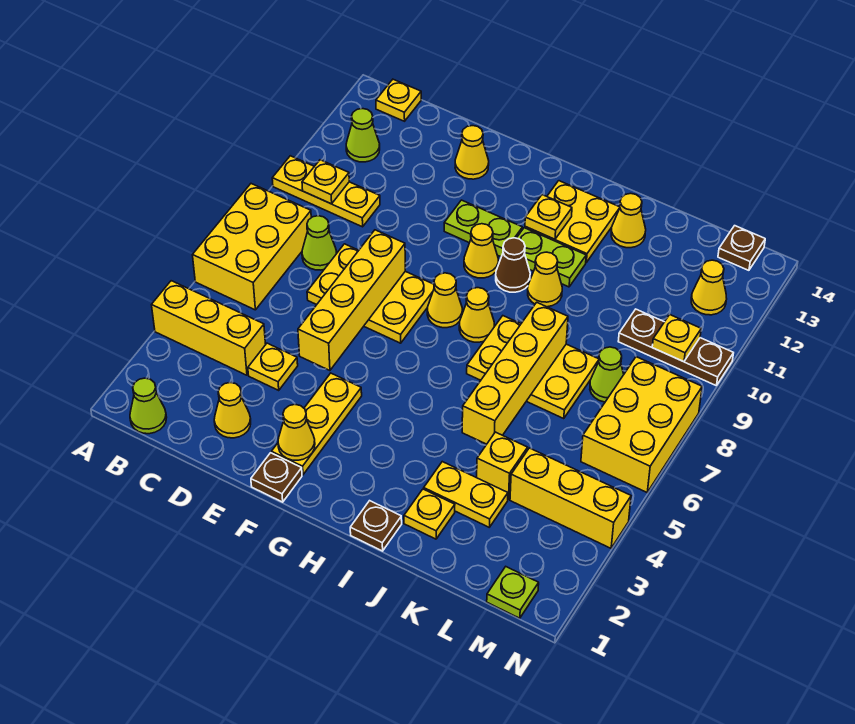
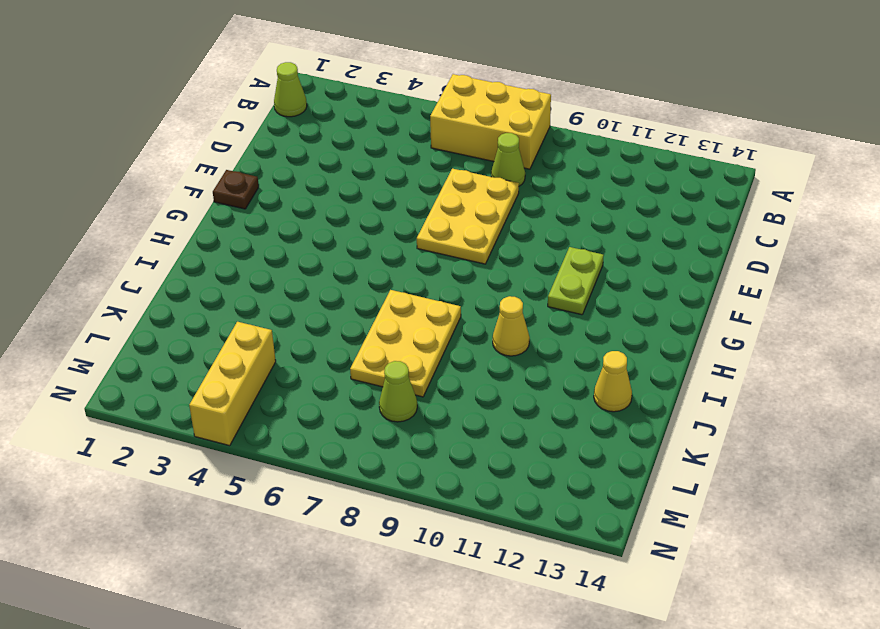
none -> yellow brick A4:C4 level 1
none -> yellow plate A10:C10 level 1
none -> lime cone B12 level 1
none -> yellow plate B14 level 1

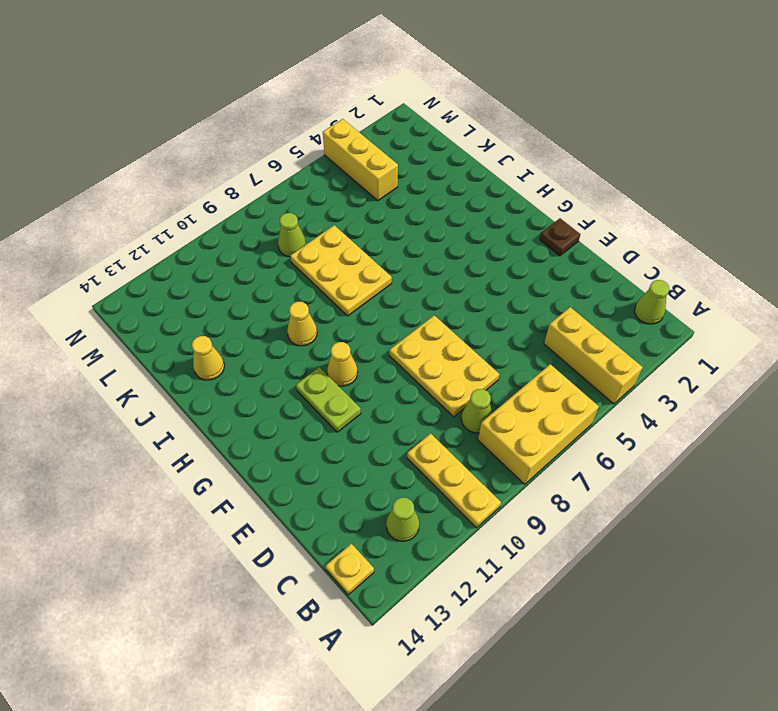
none -> yellow cone D2 level 1
none -> yellow plate D4 level 1
none -> yellow cone E13 level 1
none -> yellow plate F2:F4 level 1

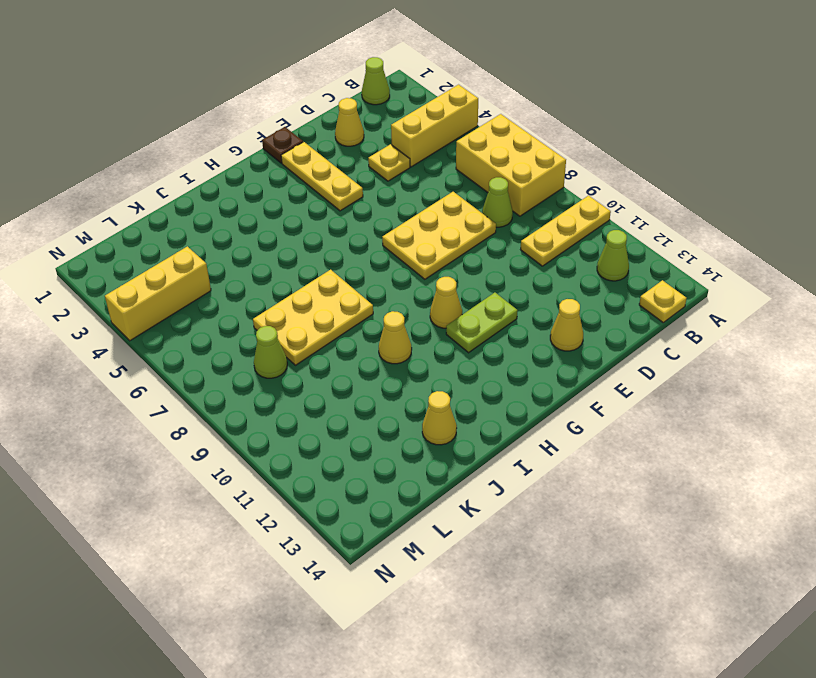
none -> yellow cone G8 level 1
none -> yellow cone H8 level 1
none -> brown cone H10 level 1
none -> lime plate H11:I11 level 1

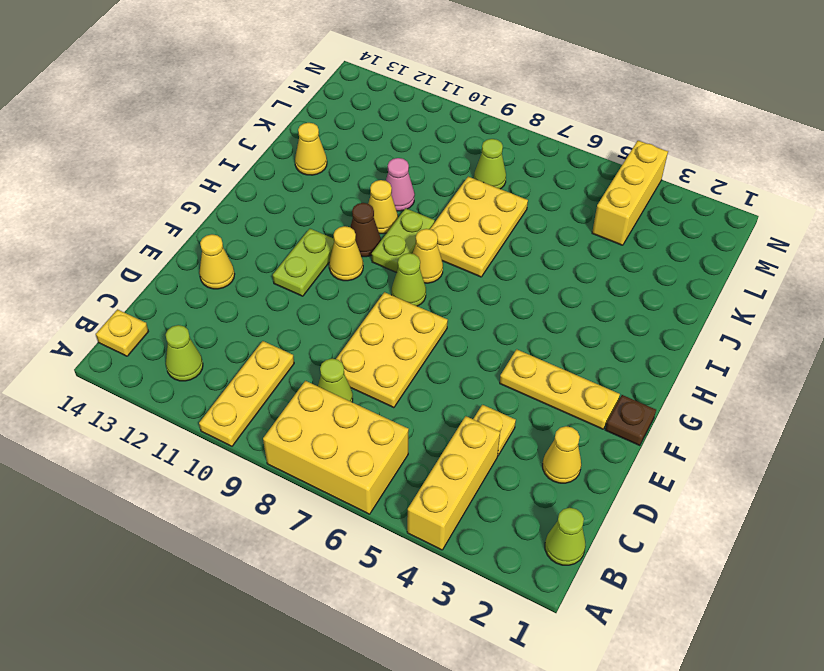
lime cone G8 level 1 -> yellow cone G8 level 1
lime plate H9:I9 level 1 -> lime plate H11:I11 level 1
pink cone J10 level 1 -> none
none -> yellow plate H12:I13 level 1
none -> brown plate I1 level 1
none -> yellow plate J2 level 1
none -> yellow plate J3:K3 level 1

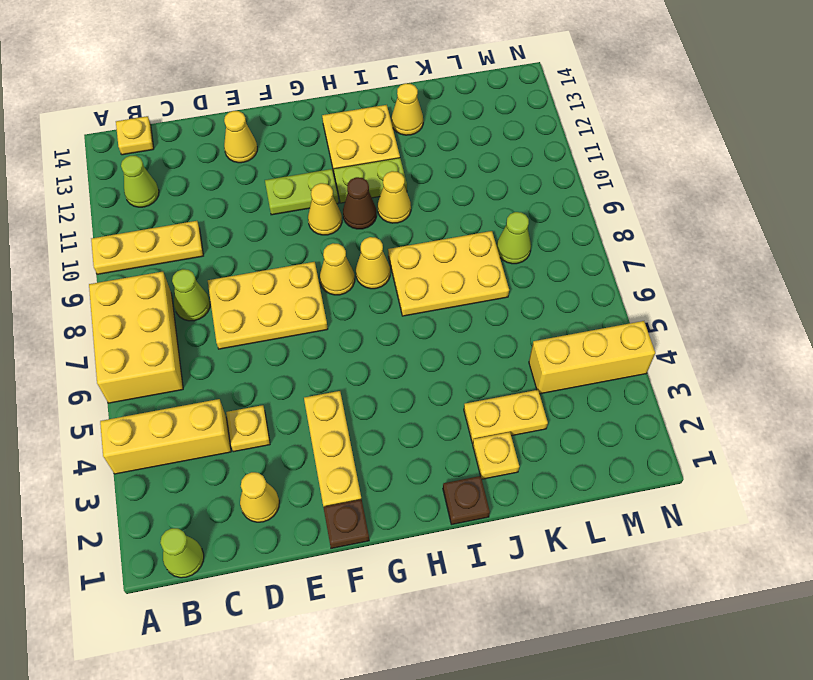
none -> yellow brick K4 level 1
none -> brown plate L10:N10 level 1
none -> lime plate M1 level 1
none -> yellow brick M6:N8 level 1

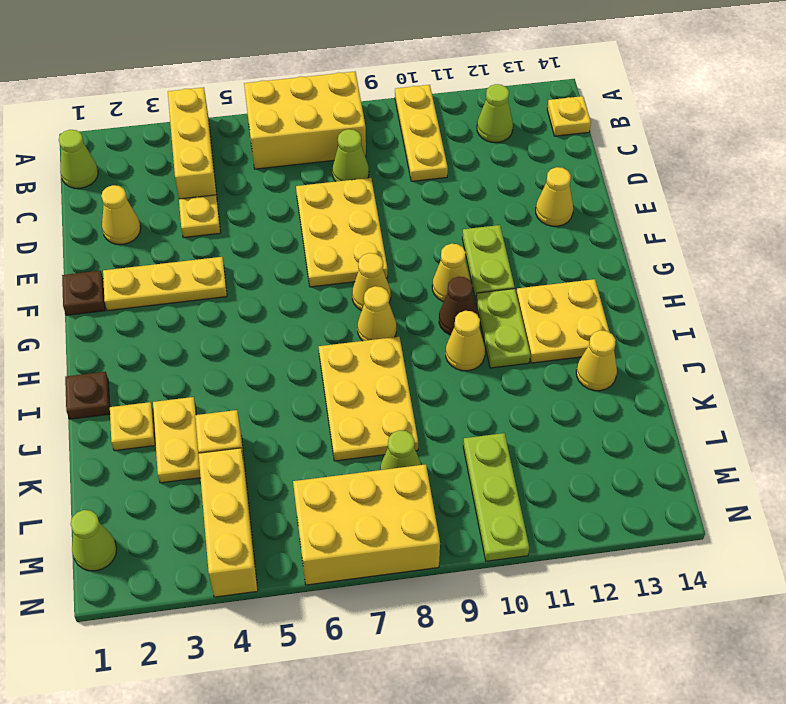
lime plate L10:N10 level 1 -> brown plate L10:N10 level 1
lime cone M1 level 1 -> lime plate M1 level 1
none -> yellow cone M12 level 1
none -> brown plate M14 level 1
none -> yellow plate B10 level 2
none -> yellow brick E5:E8 level 2

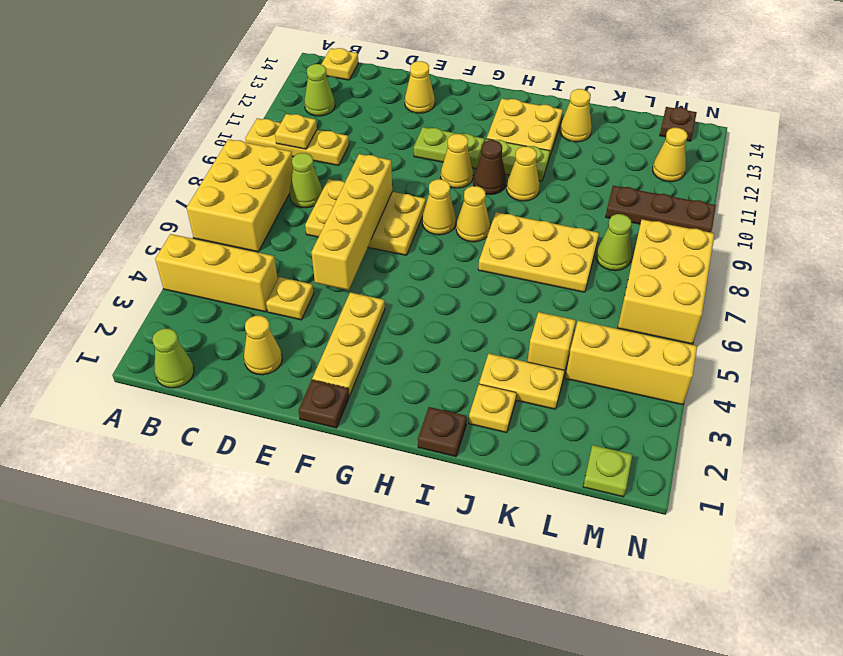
none -> yellow cone F2 level 2
none -> yellow plate H12 level 2
none -> yellow brick J5:J8 level 2
none -> yellow plate M10 level 2

